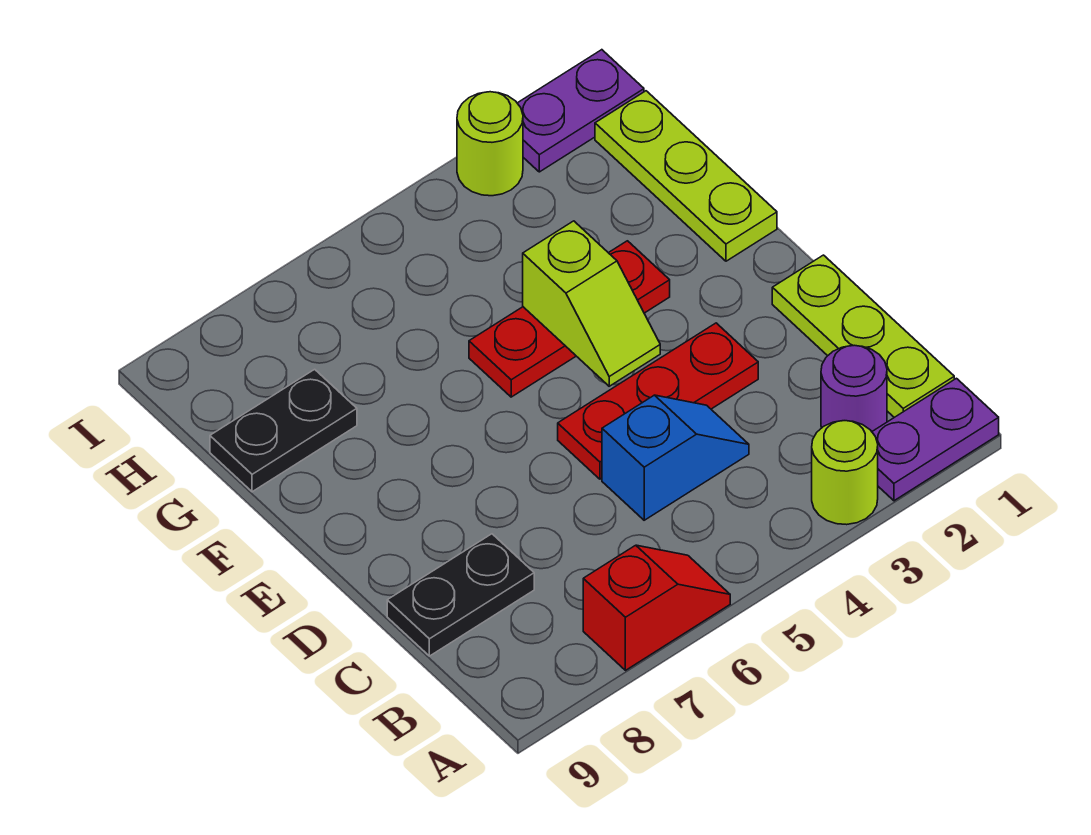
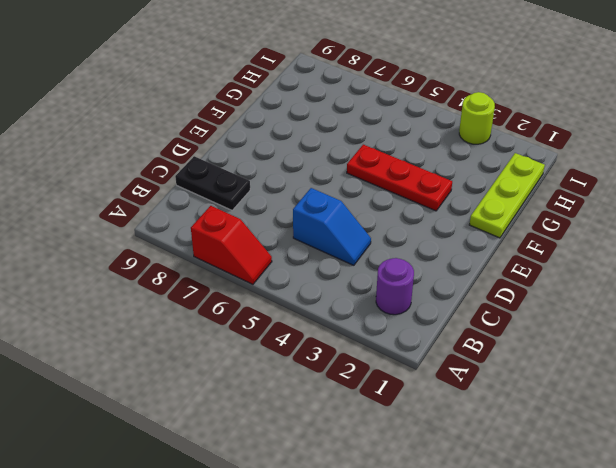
none -> purple plate A1:A2 level 1
none -> lime round brick A3 level 1
none -> lime plate B1:D1 level 1

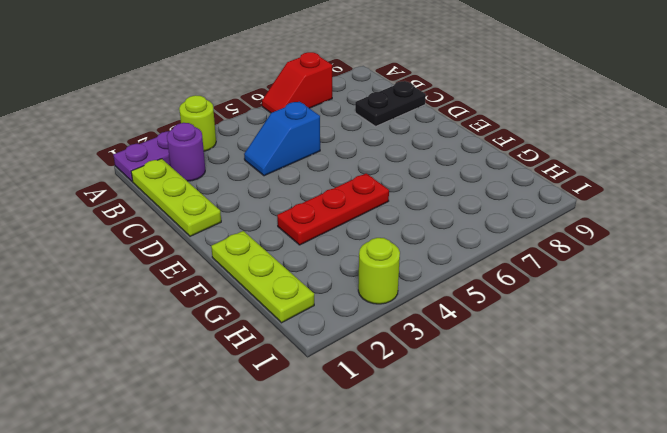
none -> red plate D3:D5 level 1
none -> black plate G8:G9 level 1
none -> purple plate I1:I2 level 1

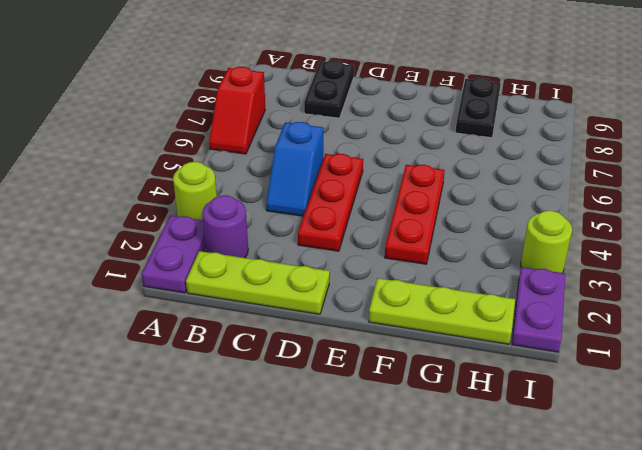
none -> lime slope E4:F4 level 2 top F

